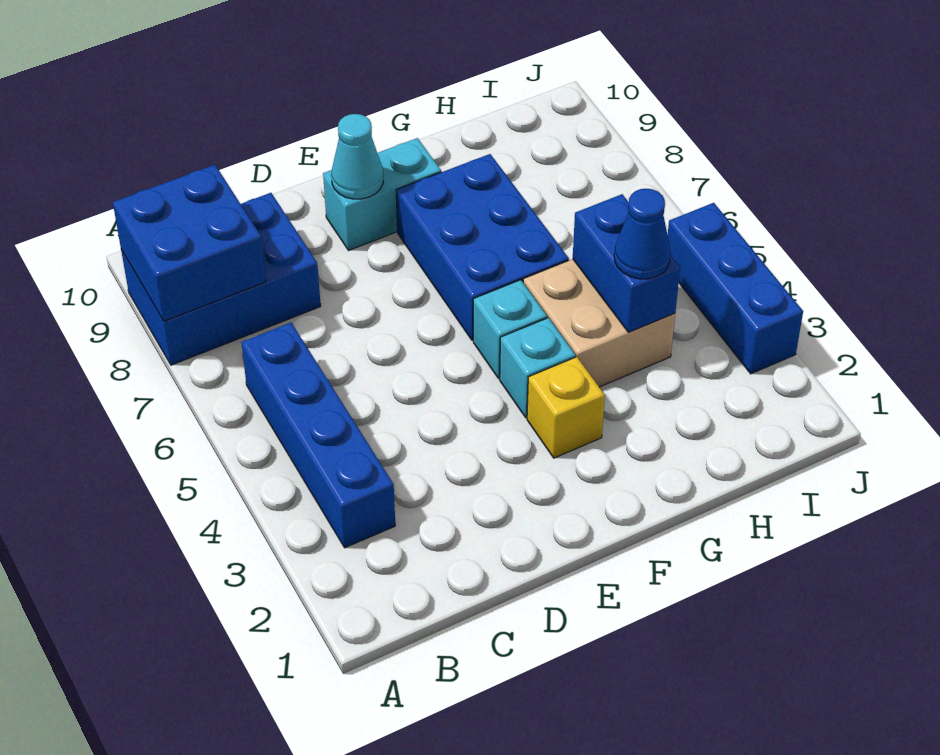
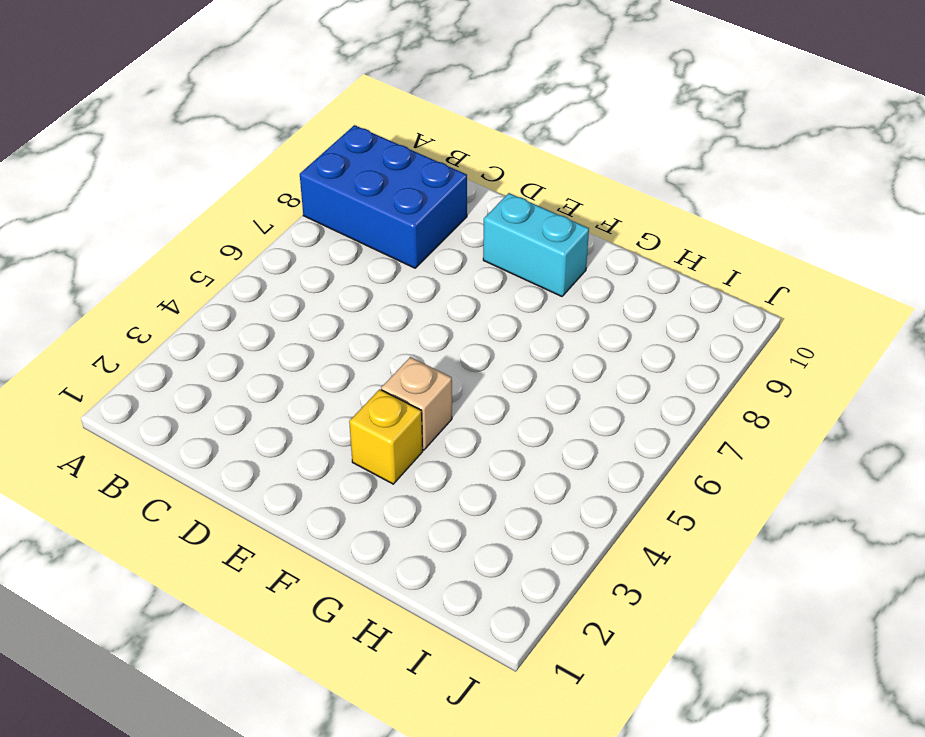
tan brick F4 level 1 -> cyan brick F4 level 1
none -> blue brick B3:B6 level 1
none -> cyan brick F5 level 1
none -> blue brick F6:G8 level 1

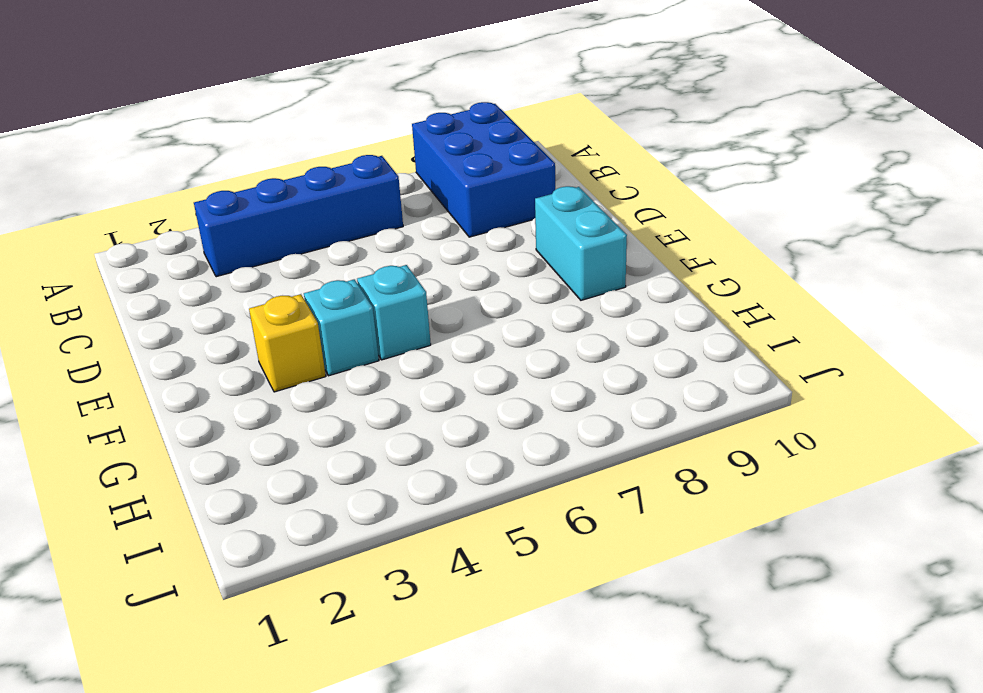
none -> blue brick F6:G8 level 1
none -> tan brick G4:H5 level 1
none -> blue brick J3:J5 level 1

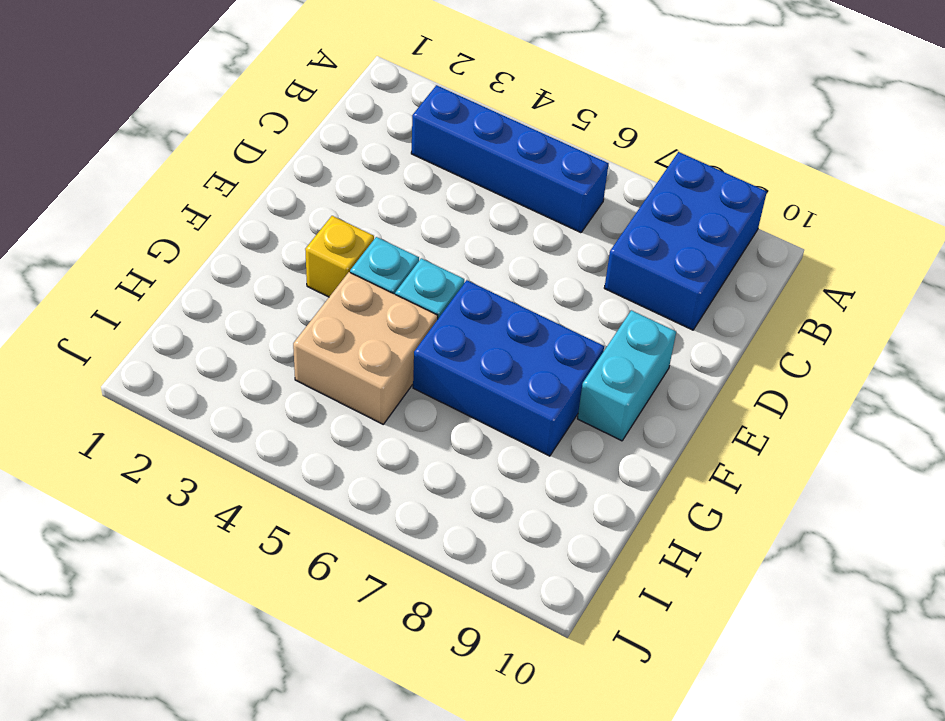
none -> blue brick J3:J5 level 1
none -> blue brick A8:B9 level 2
none -> cyan cone E9 level 2

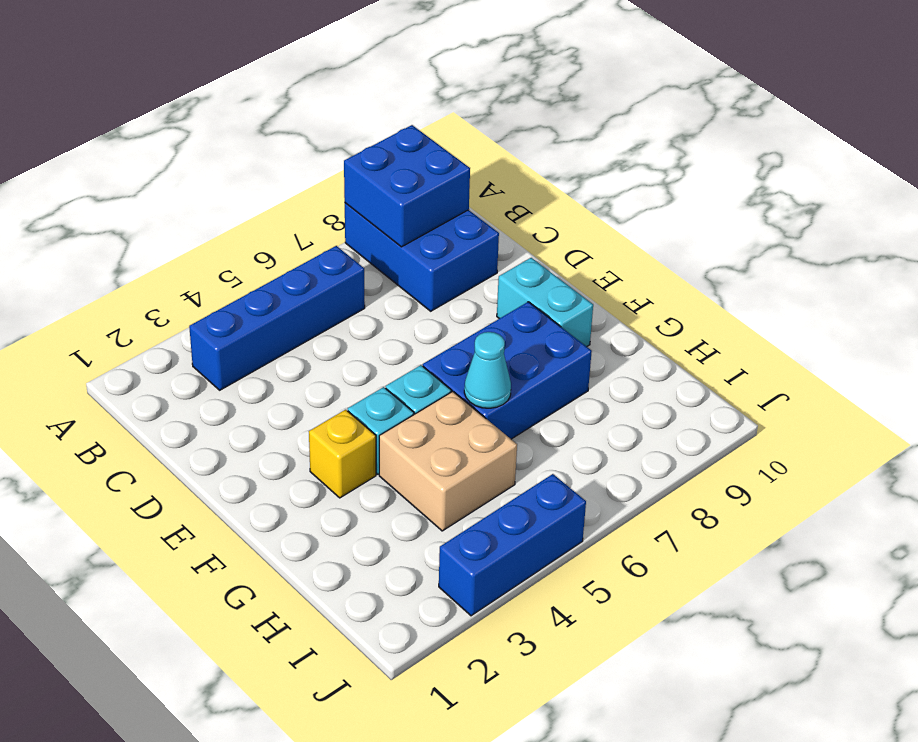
cyan cone G6 level 2 -> cyan cone E9 level 2
none -> blue brick H4:H5 level 2
none -> blue cone H4 level 3

